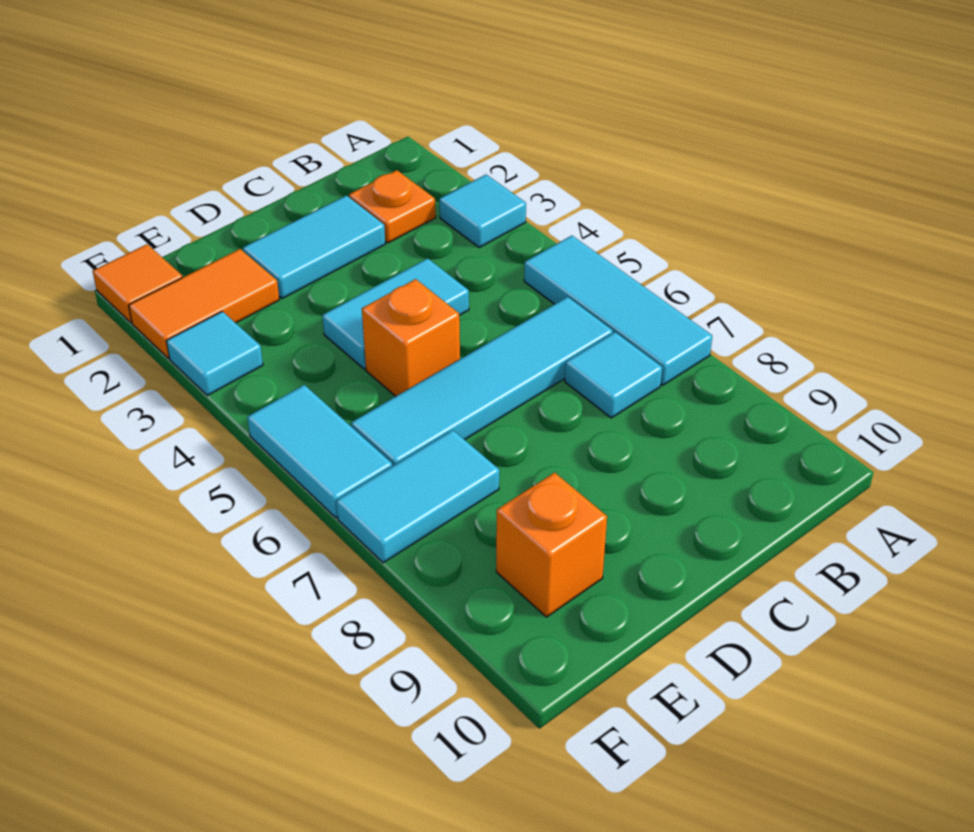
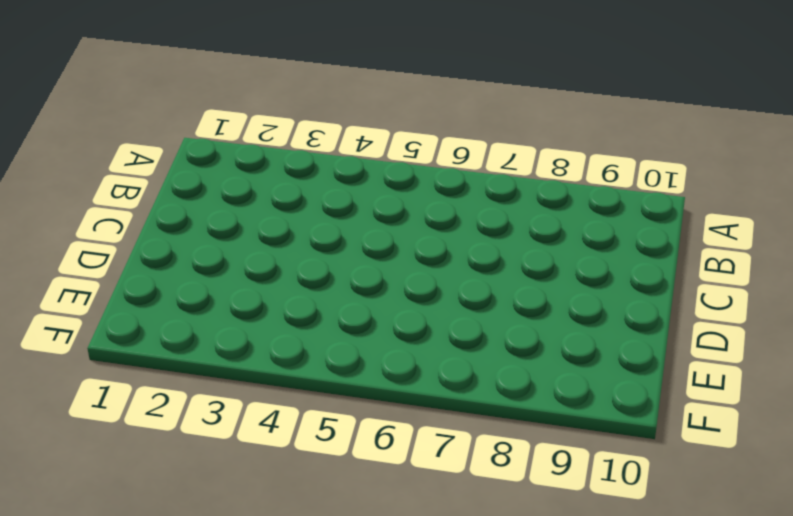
none -> cyan tile A3 level 1
none -> cyan tile A5:A7 level 1
none -> orange plate B2 level 1

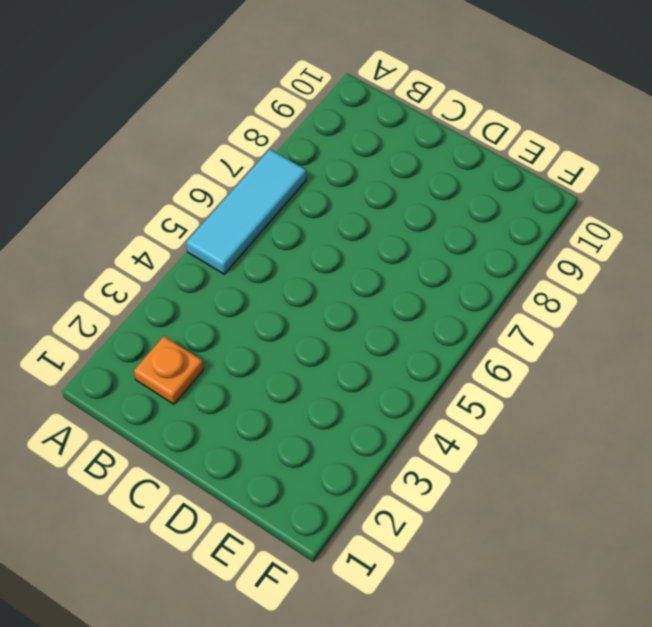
none -> cyan tile A3 level 1
none -> cyan tile B6:E6 level 1
none -> cyan tile B7 level 1

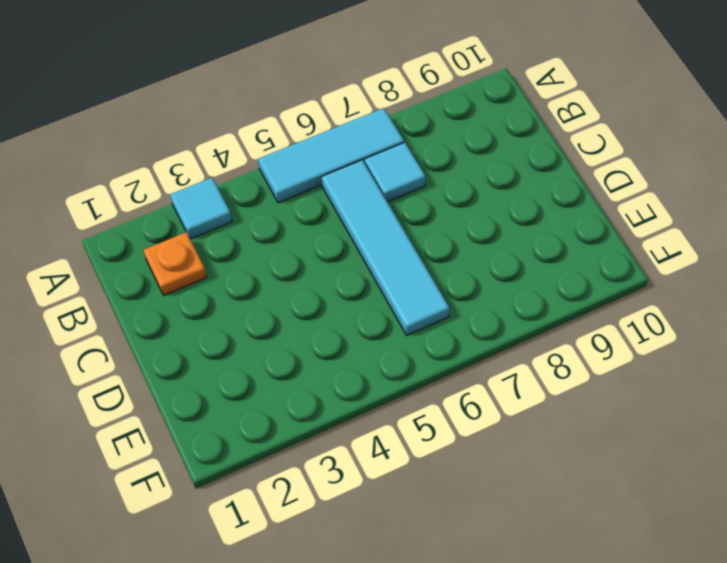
none -> cyan tile C2:D2 level 1
none -> cyan tile C4:D4 level 1
none -> orange brick D5 level 1

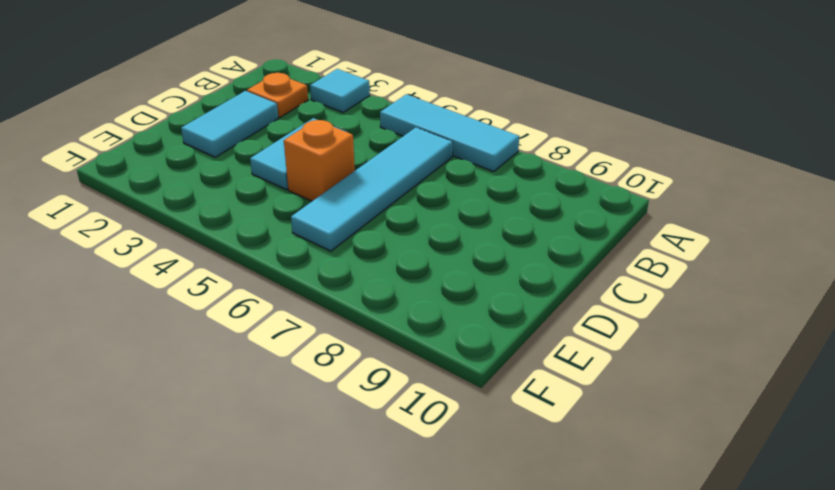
none -> cyan tile B7 level 1
none -> orange tile E2:F2 level 1
none -> cyan tile E7:F7 level 1

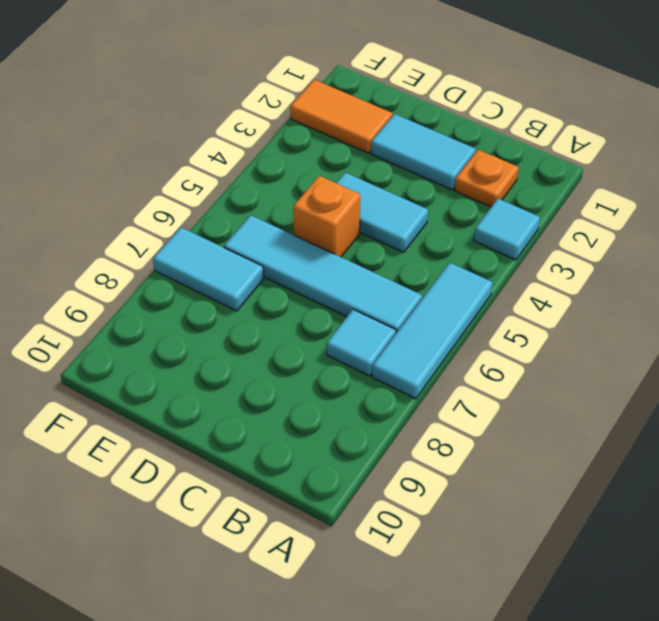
none -> orange brick E9 level 1
none -> orange tile F1 level 1
none -> cyan tile F3 level 1

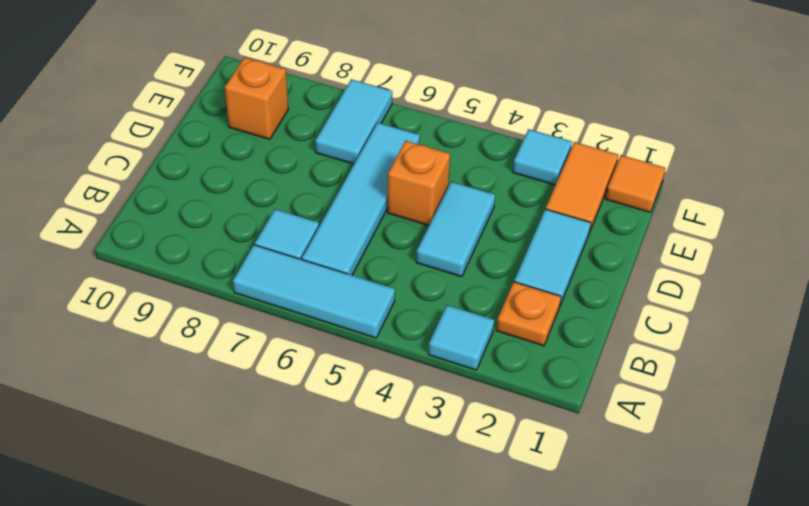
none -> cyan tile F5:F6 level 1

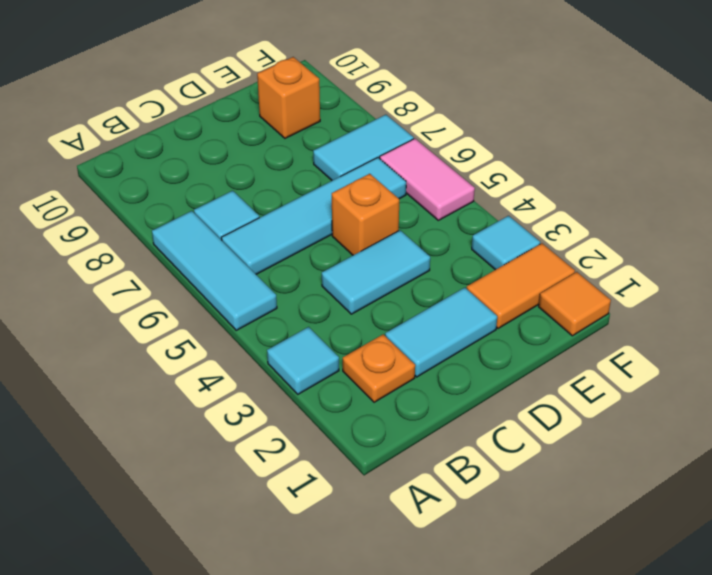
pink tile F5:F6 level 1 -> cyan tile F5:F6 level 1

